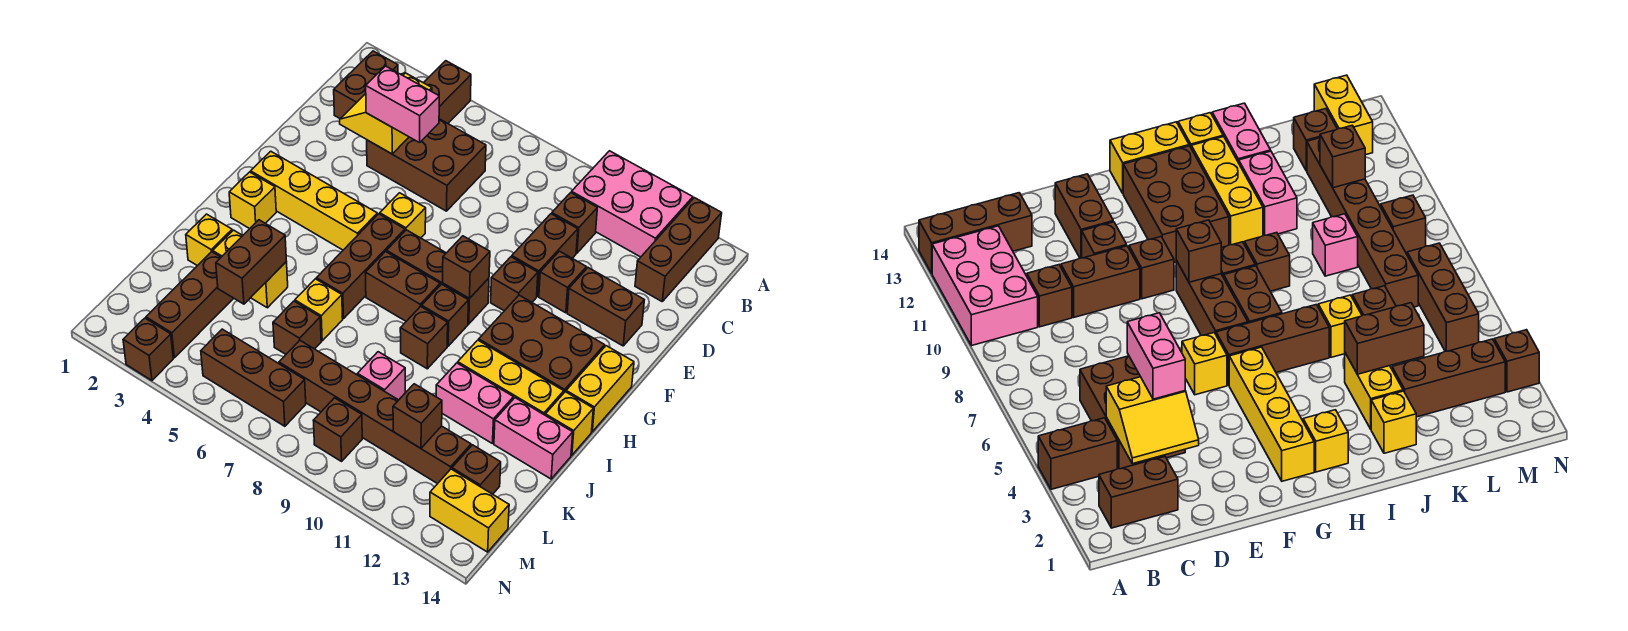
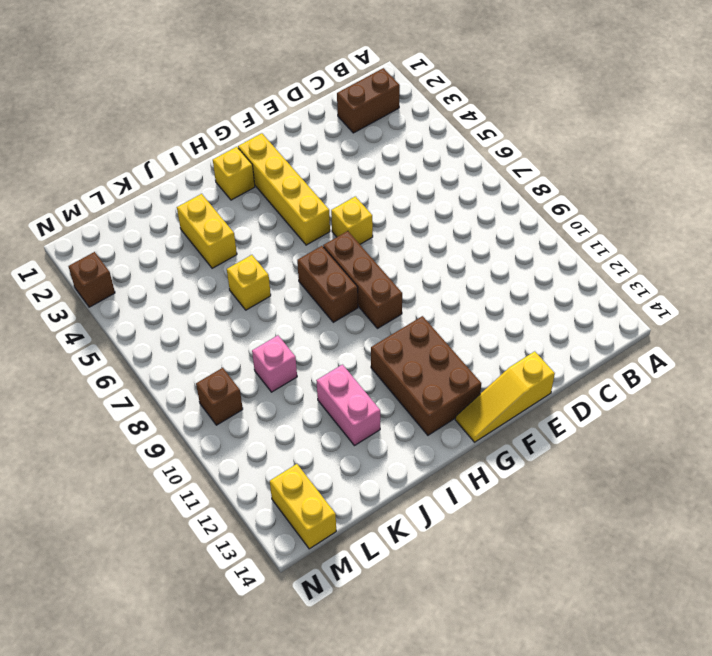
yellow slope E14:G14 level 1 top E -> yellow brick G14:H14 level 1
none -> brown brick A4:B4 level 1
none -> pink brick A10:B12 level 1
none -> brown brick A13:C13 level 1
none -> brown brick C4:D6 level 1

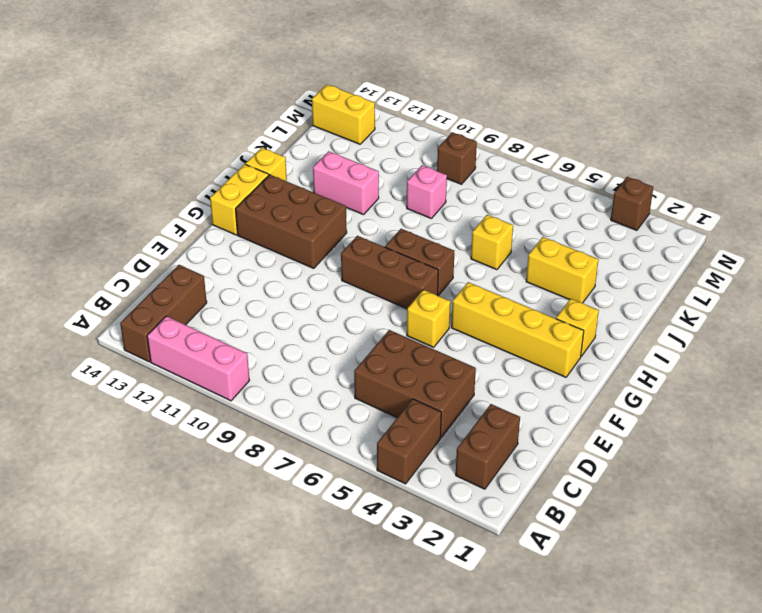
pink brick A10:A12 level 1 -> pink brick A10:B12 level 1
none -> brown brick C10 level 1
none -> brown brick D10:E10 level 1
none -> brown brick E11 level 1
none -> brown brick E12:E13 level 1

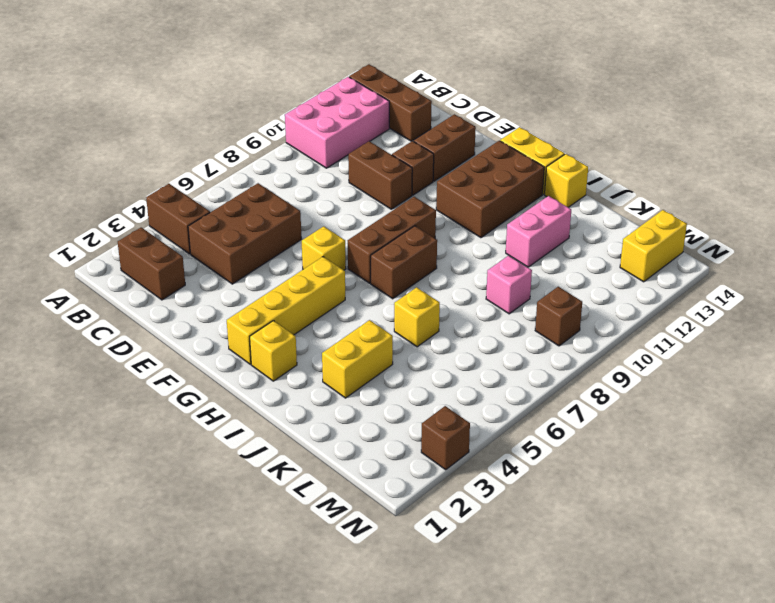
none -> brown brick C10 level 1
none -> brown brick F10 level 1
none -> brown brick G6:I6 level 1
none -> brown brick H9 level 1

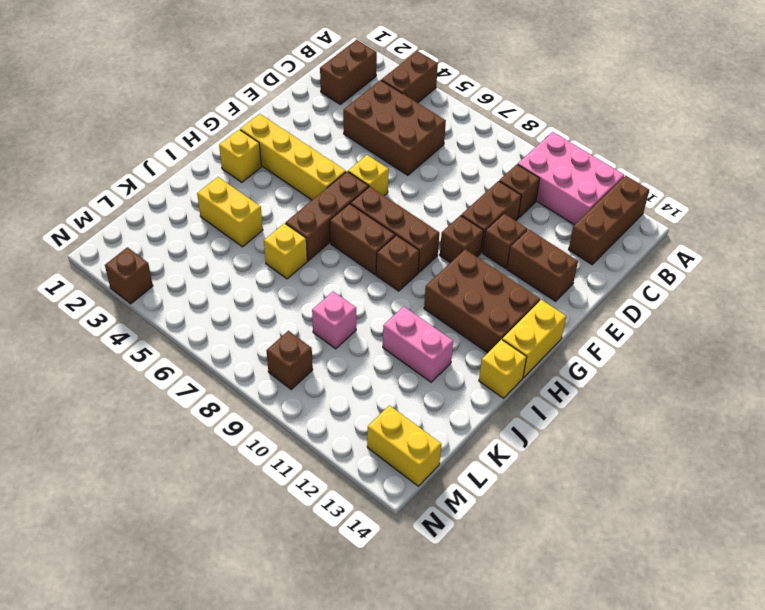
none -> brown brick I9 level 1
none -> yellow brick I11:I13 level 1
none -> yellow brick J2 level 1
none -> pink brick J13:J14 level 1

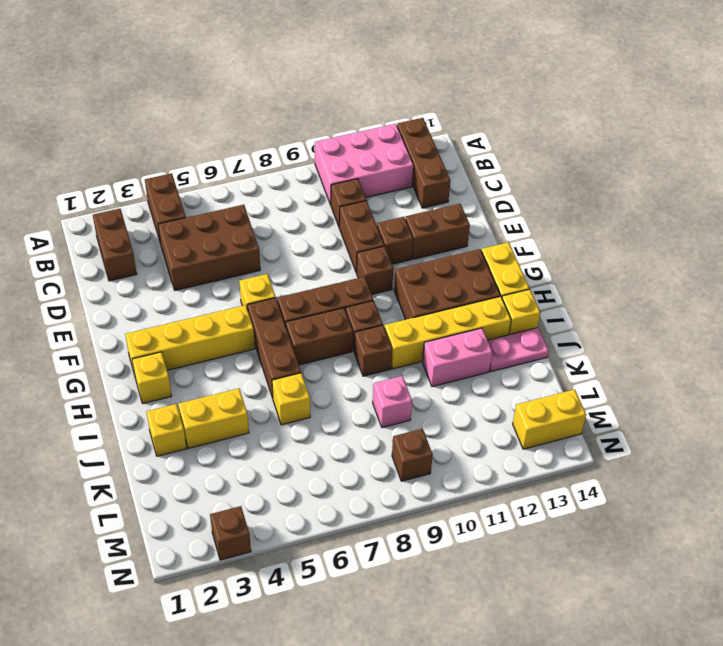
yellow brick I10:I13 level 1 -> yellow brick I11:I13 level 1
pink plate J13:J14 level 1 -> pink brick J13:J14 level 1
none -> brown brick K3:M3 level 1
none -> brown brick K6 level 1
none -> brown brick L7:L12 level 1
none -> brown brick L13 level 1

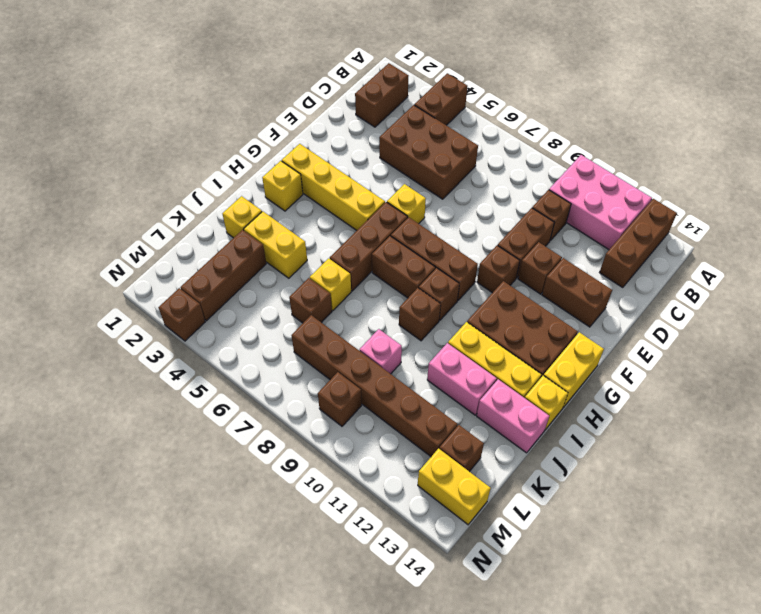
none -> brown brick M5:M7 level 1
none -> yellow slope C3:D4 level 2 top 4
none -> brown brick G9 level 2
none -> brown brick J4:K4 level 2

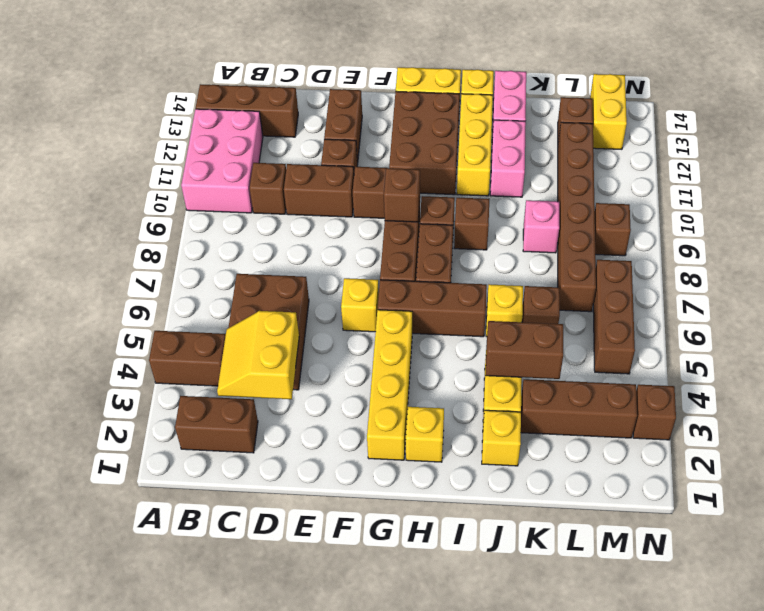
yellow slope C3:D4 level 2 top D -> yellow slope C3:D4 level 2 top 4
none -> brown brick L11 level 2
none -> pink brick D4:D5 level 3

